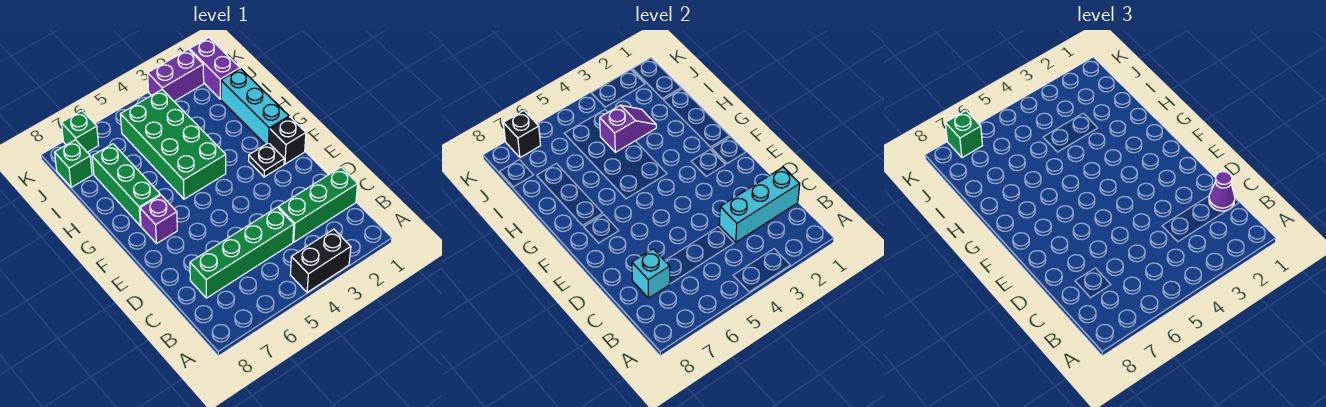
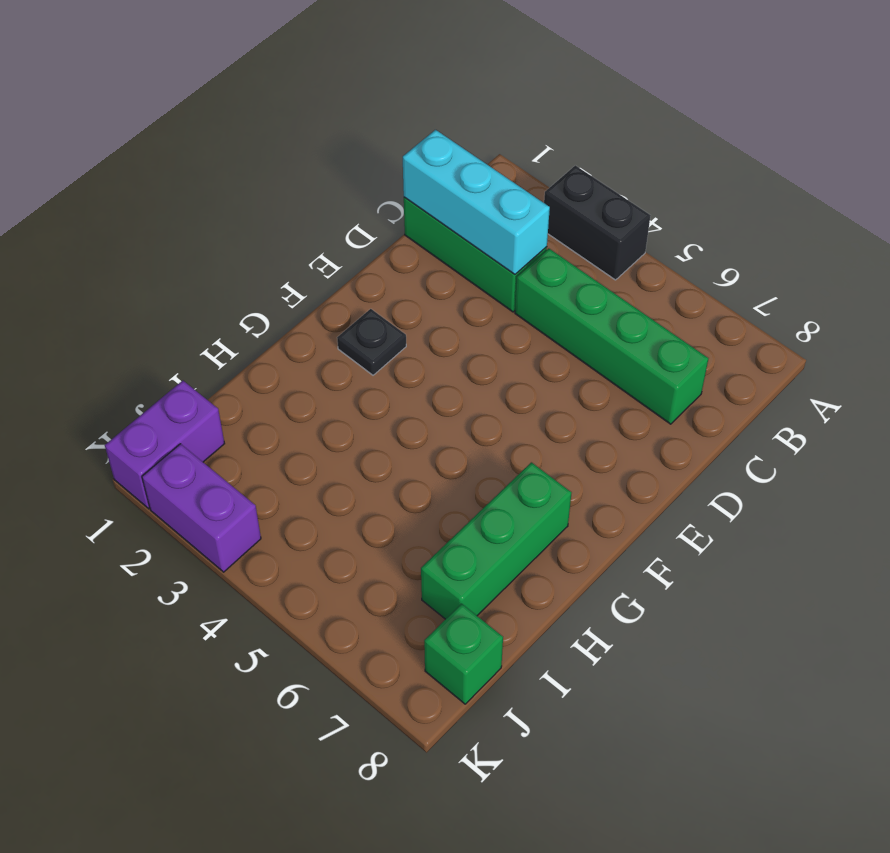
none -> black brick F1 level 1
none -> purple brick F7 level 1
none -> cyan brick G1:I1 level 1

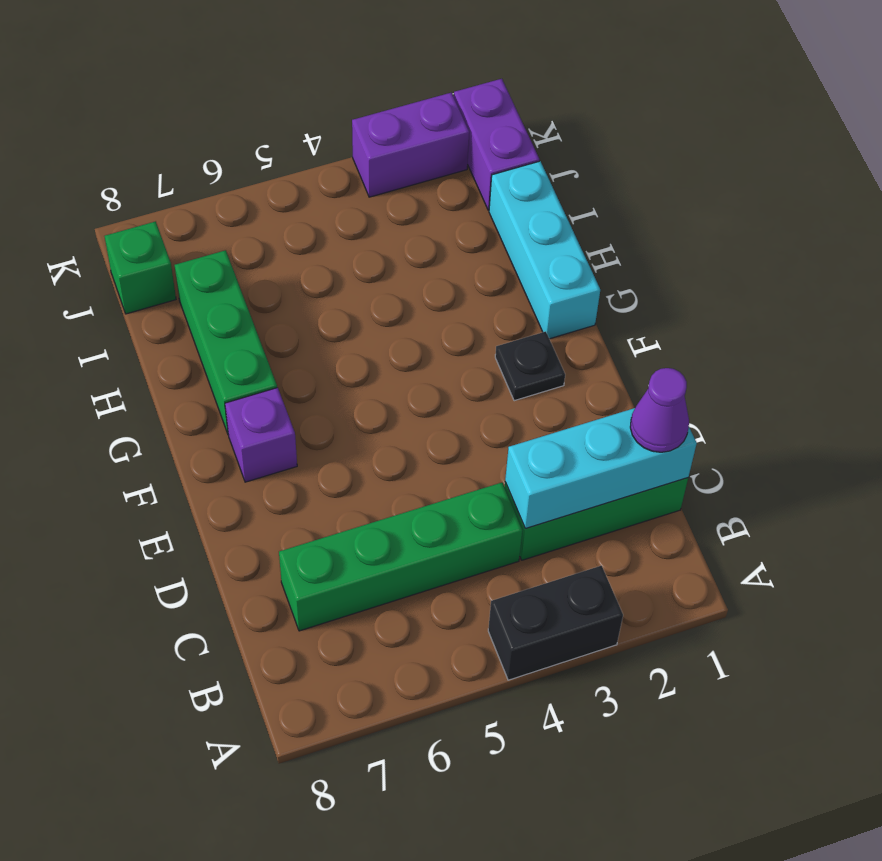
none -> black brick F1 level 1
none -> green brick G4:J5 level 1
none -> green brick K7 level 1

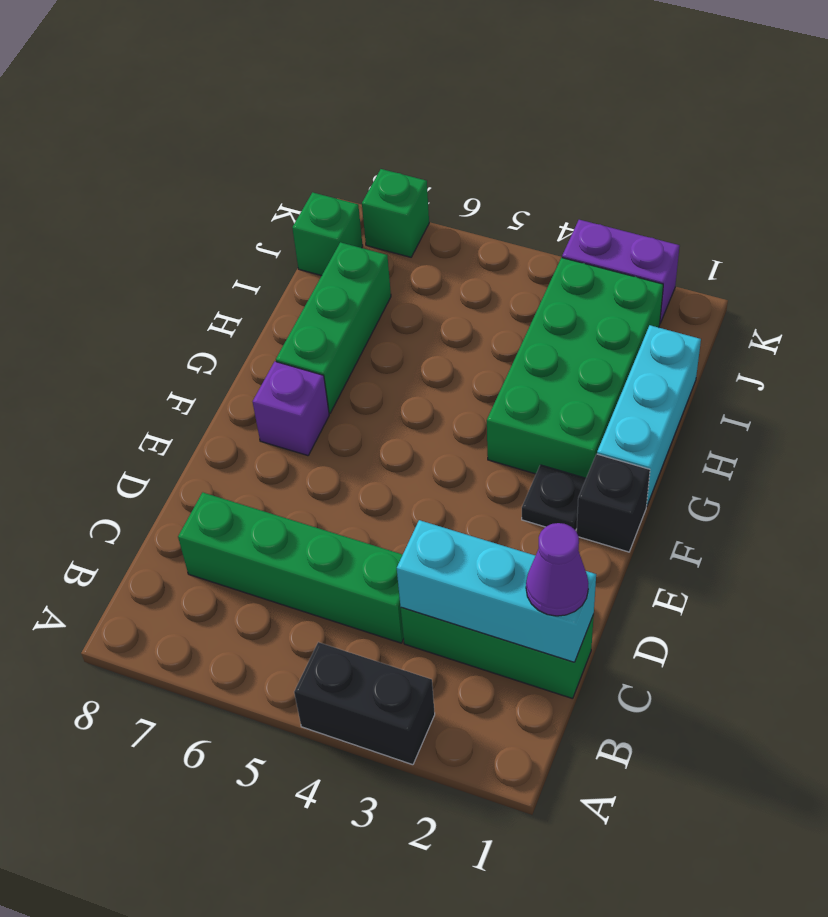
green brick G2:J3 level 1 -> green brick G4:J5 level 1
none -> purple brick J1:K1 level 1
none -> cyan brick C7 level 2
none -> purple slope I3:I4 level 2 top 4

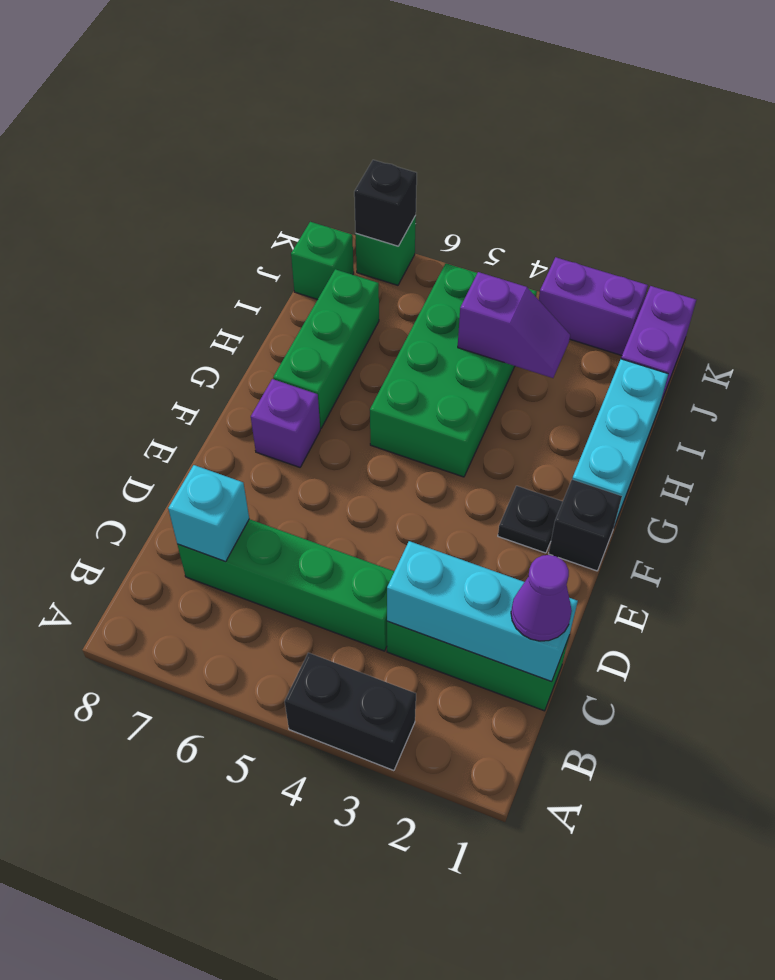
none -> green brick K7 level 3

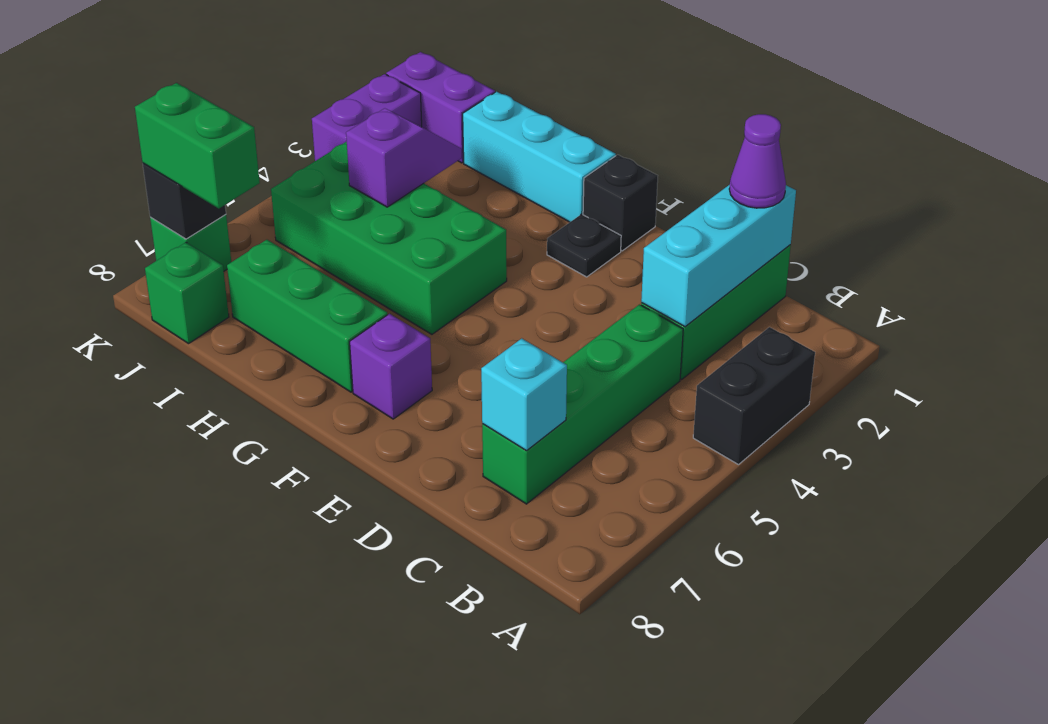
green brick J7:K7 level 3 -> green brick K7 level 3

